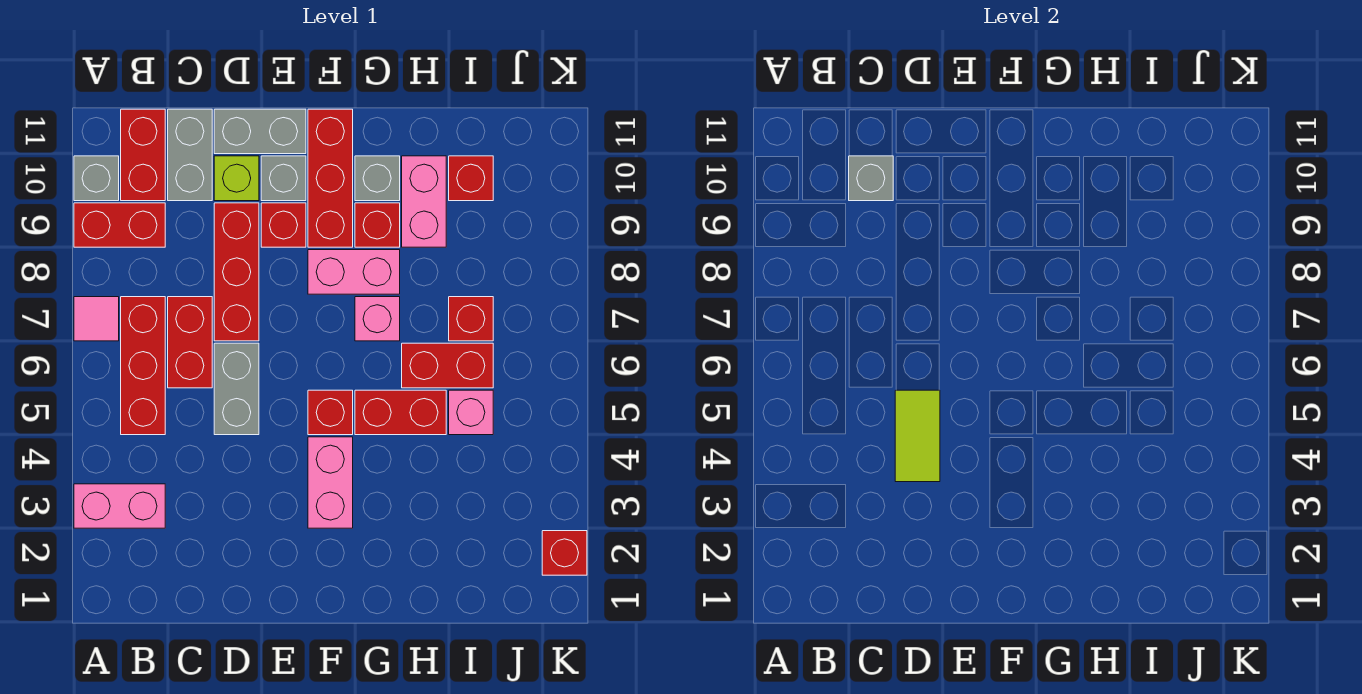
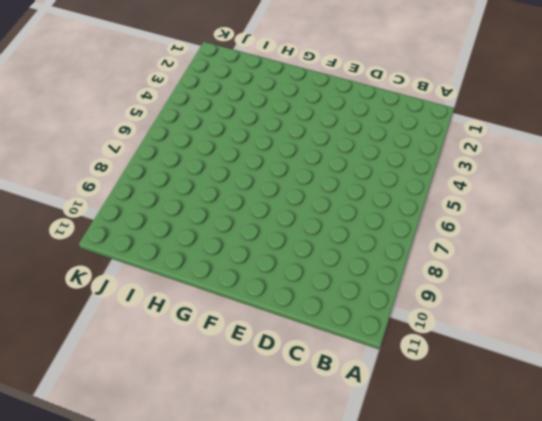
none -> pink brick A3:B3 level 1
none -> pink tile A7 level 1
none -> red brick A9:B9 level 1
none -> grey brick A10 level 1

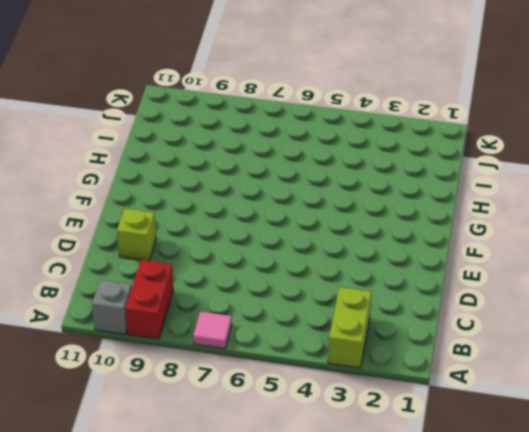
lime brick A3:B3 level 1 -> pink brick A3:B3 level 1
none -> red brick B5:B7 level 1
none -> red brick B10:B11 level 1
none -> red brick C6:C7 level 1
none -> grey brick C10:C11 level 1

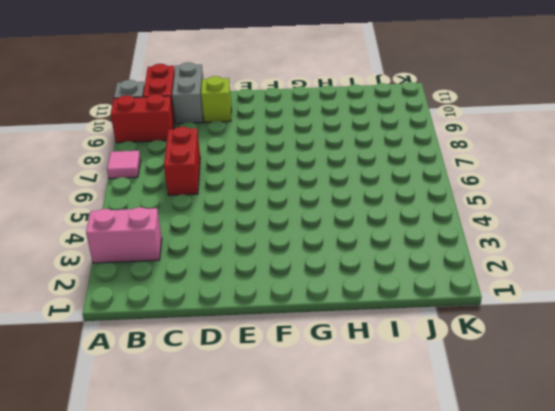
none -> red brick B5:B7 level 1
none -> grey brick D5:D6 level 1
none -> red brick D7:D9 level 1
none -> grey brick D11:E11 level 1

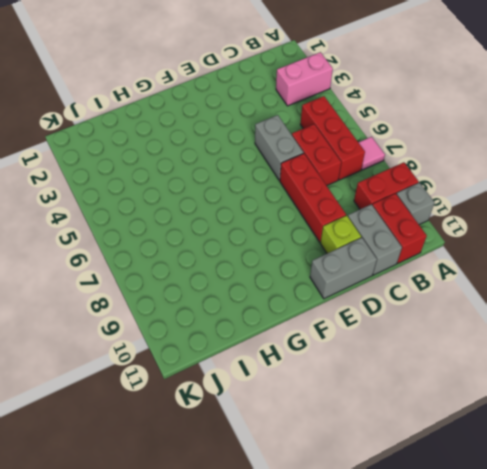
none -> red brick E9 level 1
none -> grey brick E10 level 1
none -> pink brick F3:F4 level 1
none -> red brick F5 level 1

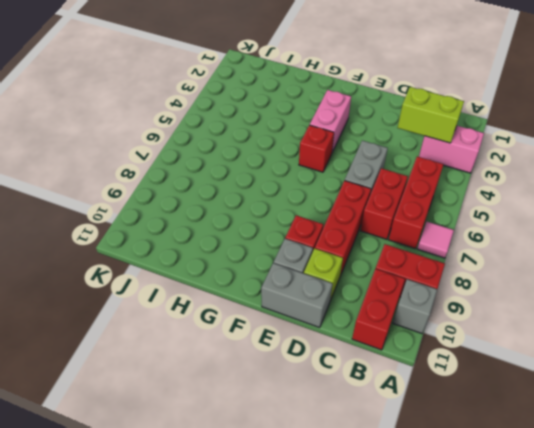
lime brick B3:C3 level 2 -> none
none -> grey brick C10:C11 level 1
none -> pink brick F8:G8 level 1
none -> red brick F9:F11 level 1
none -> red brick G5:H5 level 1

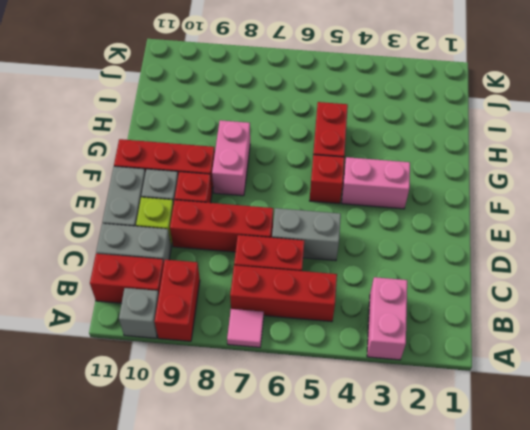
none -> pink brick G7 level 1
none -> red brick G9 level 1
none -> grey brick G10 level 1
none -> red brick H6:I6 level 1

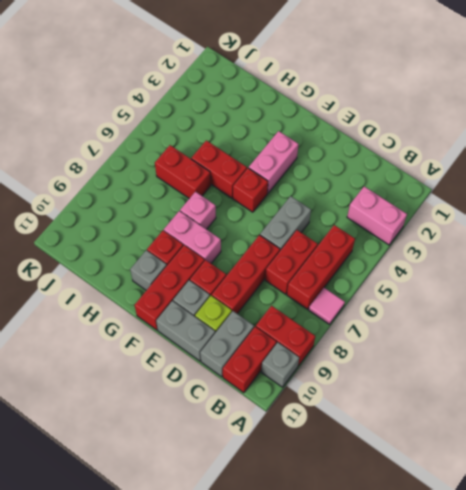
none -> pink brick H9:H10 level 1
none -> pink brick I5 level 1
none -> red brick I7 level 1
none -> red brick I10 level 1

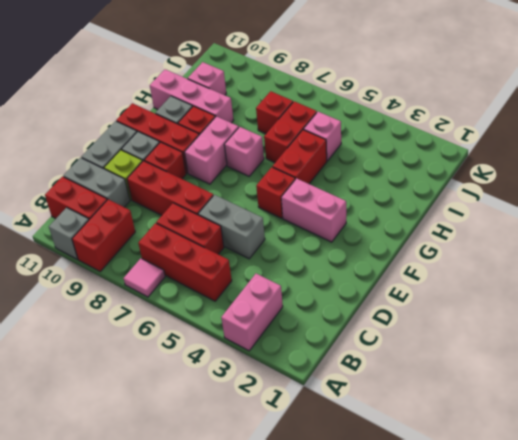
pink brick H9:H11 level 1 -> pink brick H9:H10 level 1
pink brick I10 level 1 -> red brick I10 level 1
none -> red brick K2 level 1
none -> grey brick C10 level 2
none -> lime tile D4:D5 level 2

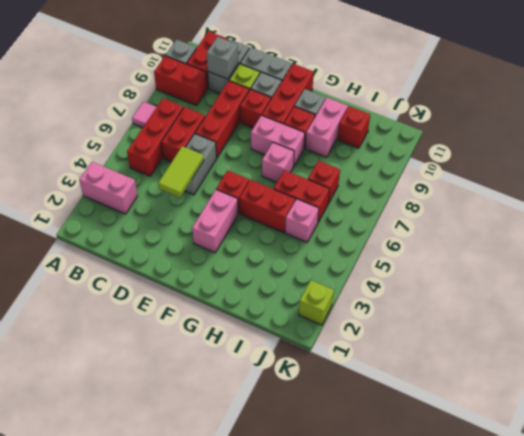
lime brick K2 level 1 -> red brick K2 level 1

